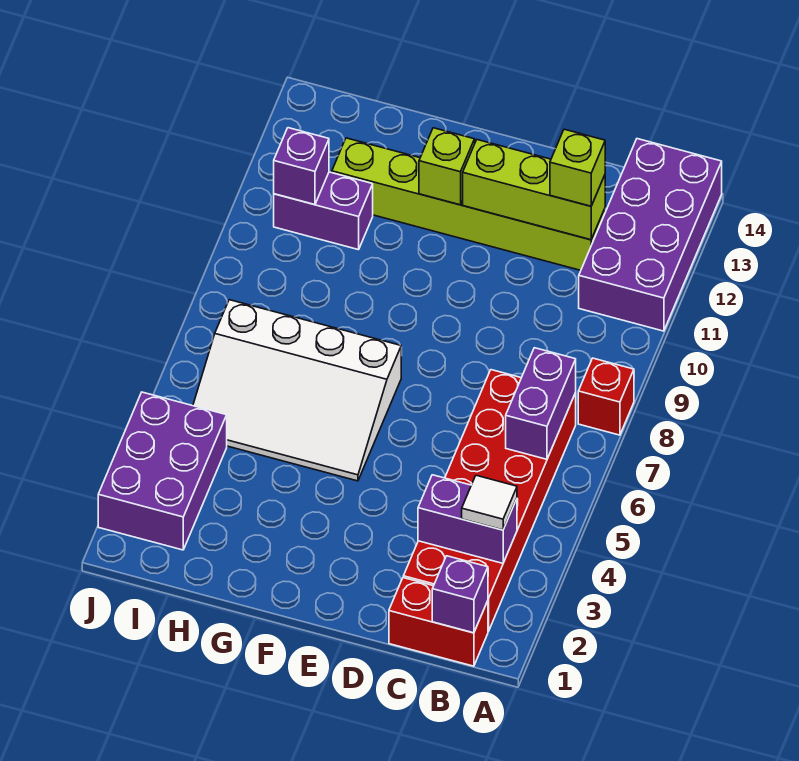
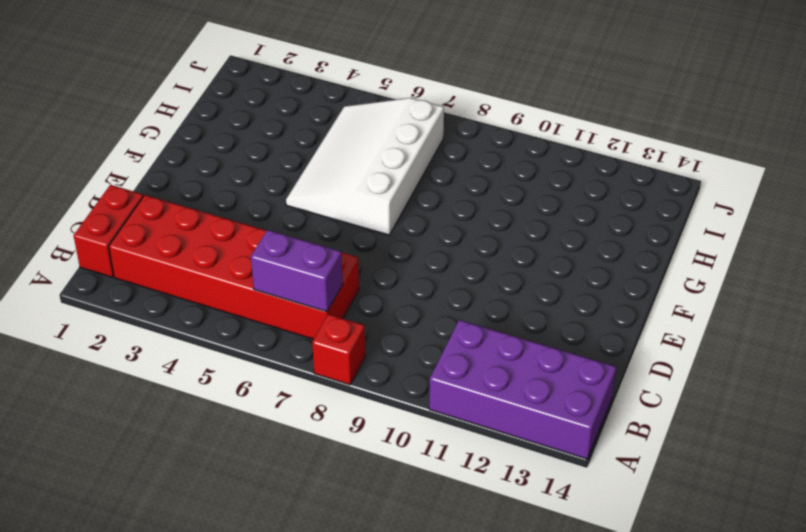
none -> lime brick C12:H12 level 1
none -> purple brick H11:I11 level 1
none -> purple brick I2:J4 level 1

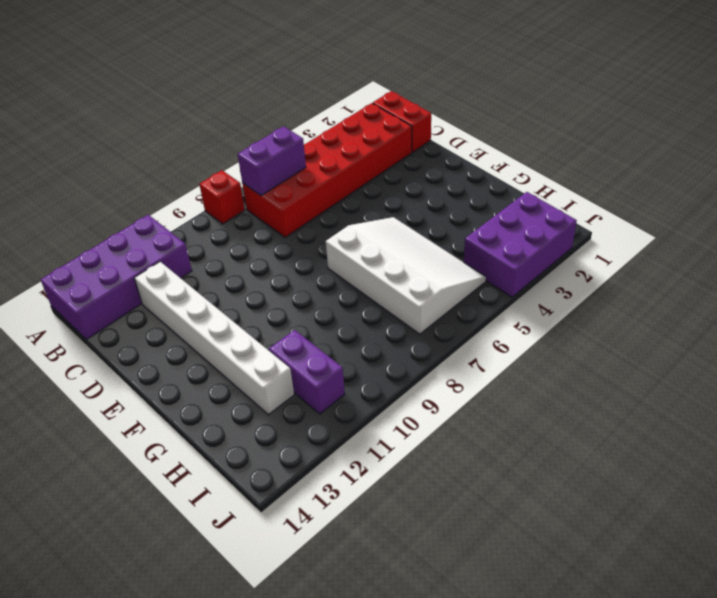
white brick C12:H12 level 1 -> lime brick C12:H12 level 1
none -> purple brick B1 level 2
none -> purple brick B3:C3 level 2
none -> lime brick C12:E12 level 2

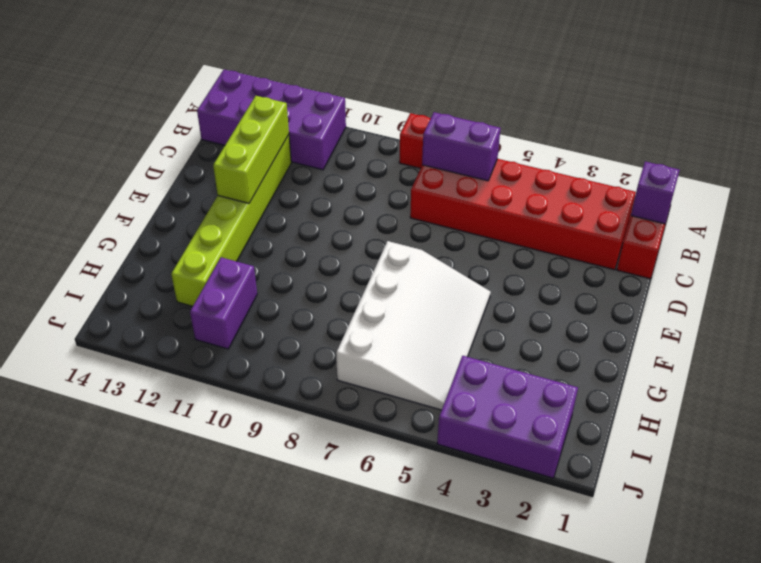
none -> purple brick B3:C3 level 2
none -> lime brick F12 level 2
none -> purple brick I11 level 2

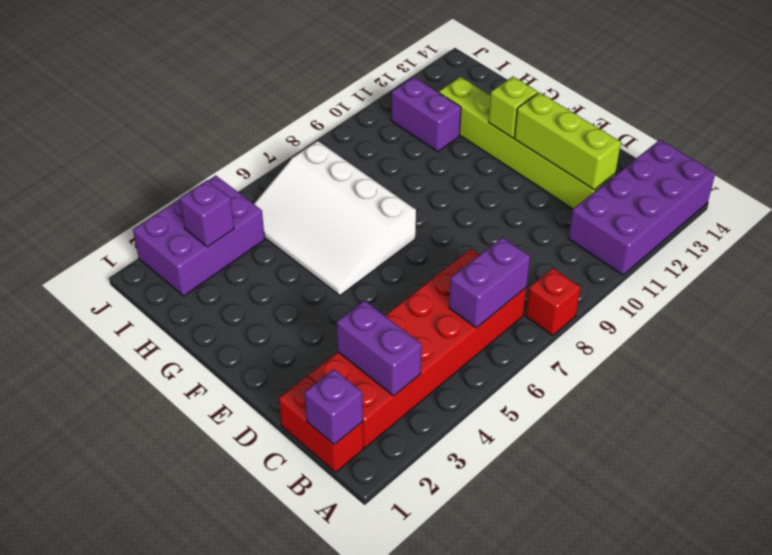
purple brick I3 level 2 -> purple brick I11 level 2
none -> white tile B3 level 3
none -> lime brick C12 level 3

